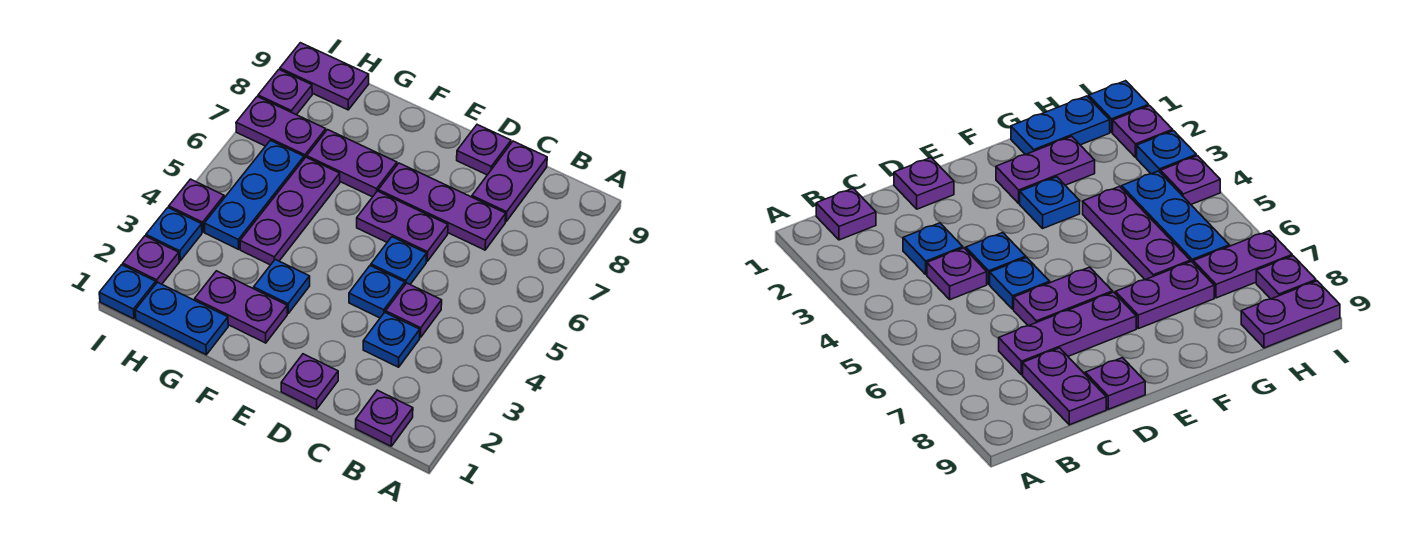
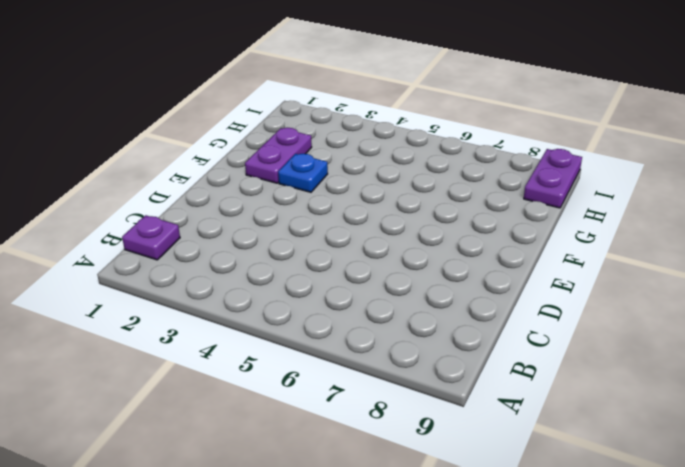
none -> blue plate C3 level 1
none -> purple plate C4 level 1
none -> purple plate C7:E7 level 1

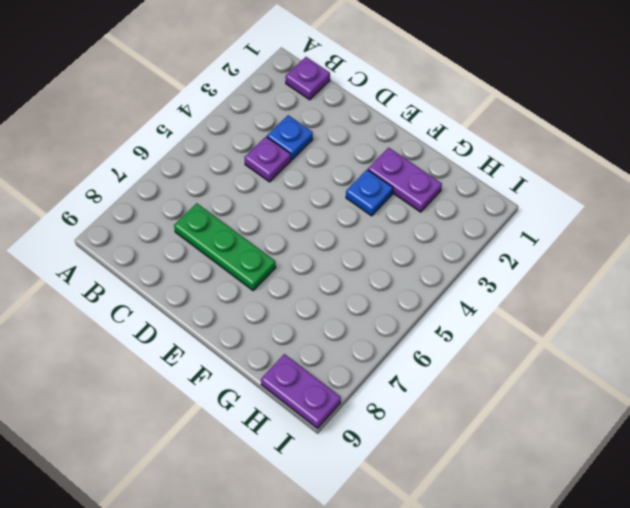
green plate C7:E7 level 1 -> purple plate C7:E7 level 1
none -> purple plate C8:C9 level 1
none -> purple plate D1 level 1
none -> blue plate D4 level 1

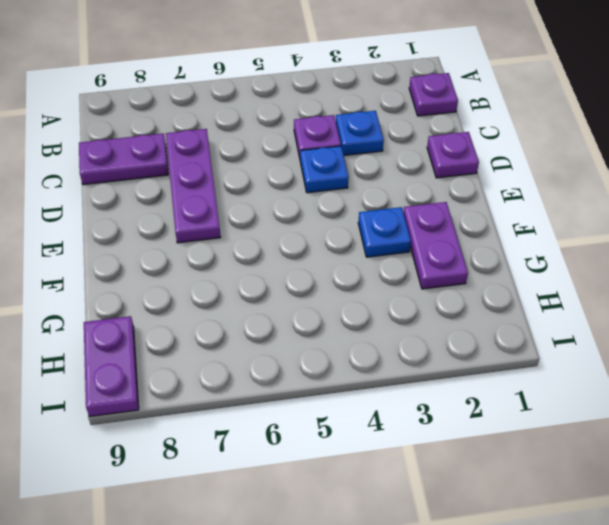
none -> blue plate D5 level 1
none -> purple plate D6:E6 level 1
none -> purple plate D9 level 1

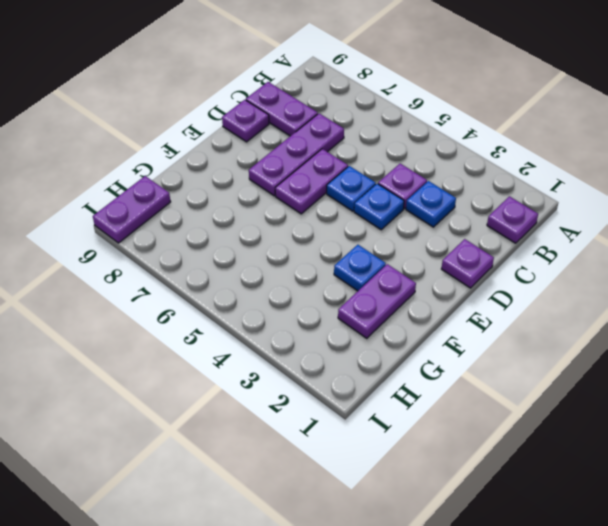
none -> purple plate F7:G7 level 1
none -> blue plate G1:H1 level 1
none -> purple plate G4:G6 level 1

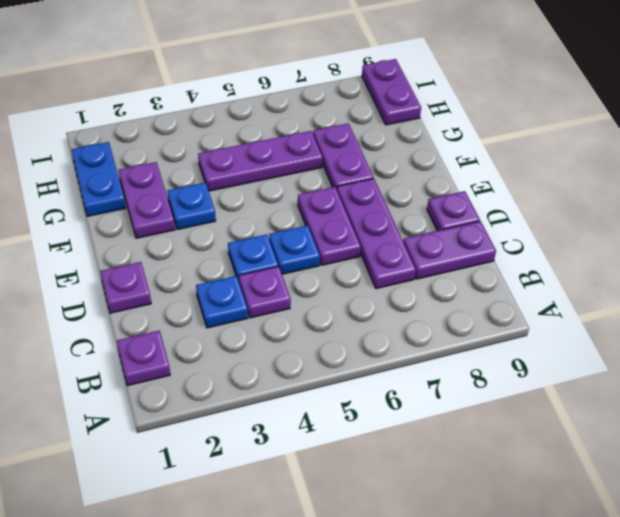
none -> blue plate H4:H6 level 1
none -> purple plate H7:I7 level 1
none -> blue plate I1 level 1

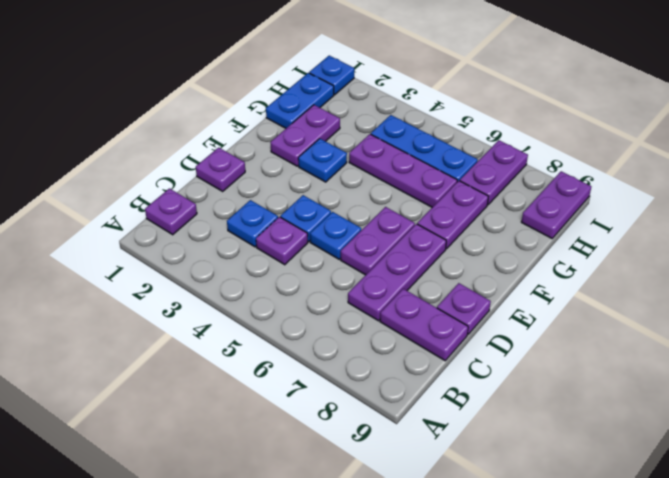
none -> purple plate I2 level 1
none -> blue plate I3 level 1
none -> purple plate I4 level 1

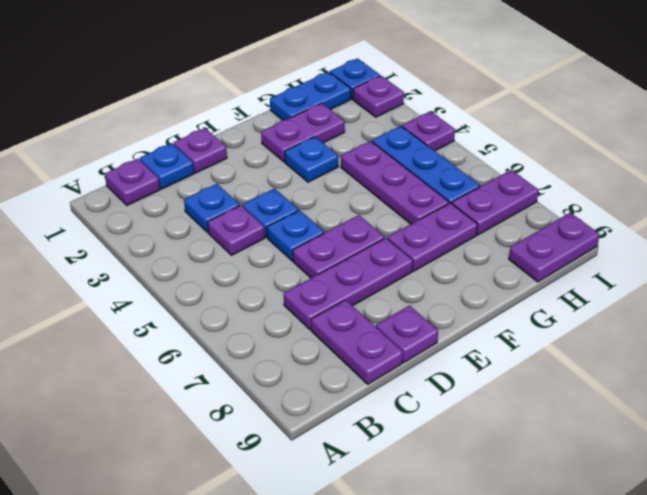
blue plate C1 level 1 -> blue plate I3 level 1
none -> purple plate I8 level 1

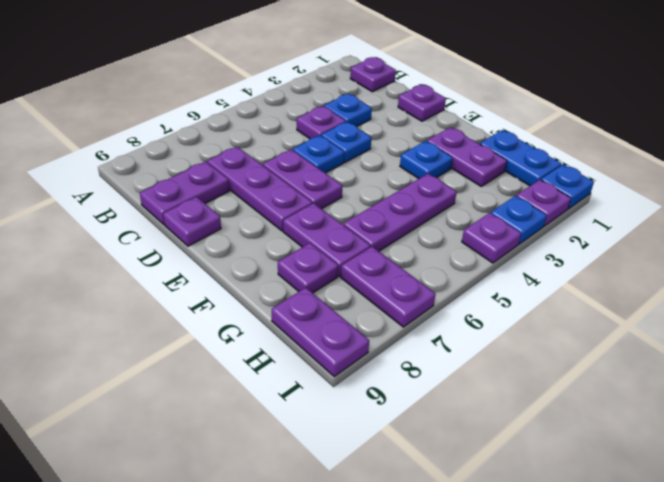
purple plate G8 level 1 -> purple plate I8 level 1
none -> blue plate H4:H6 level 1

